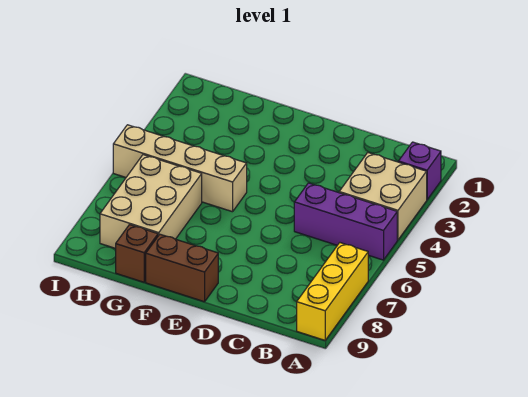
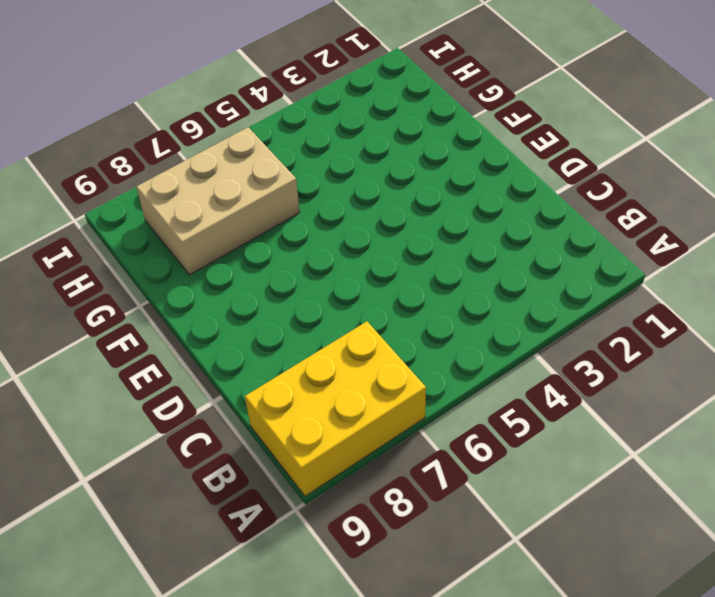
yellow brick A7:B9 level 1 -> yellow brick A7:A9 level 1
none -> purple brick A2 level 1
none -> tan brick A3:B4 level 1

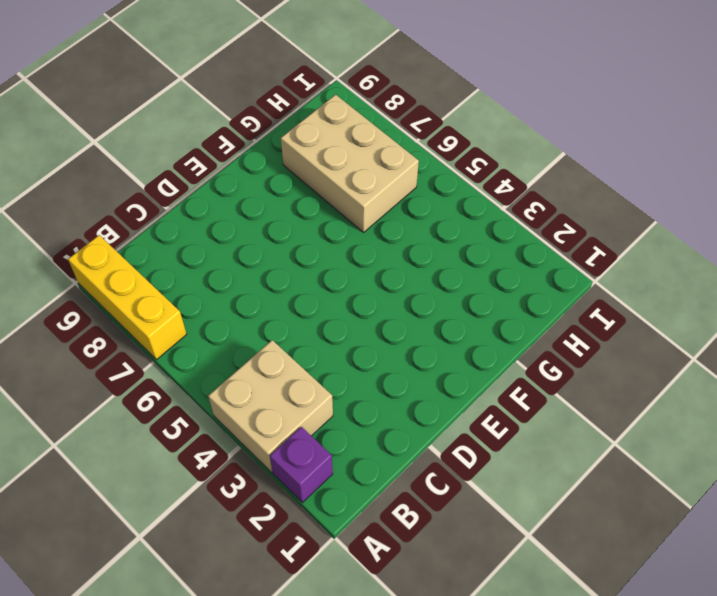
none -> purple brick A5:C5 level 1
none -> brown brick E9:F9 level 1

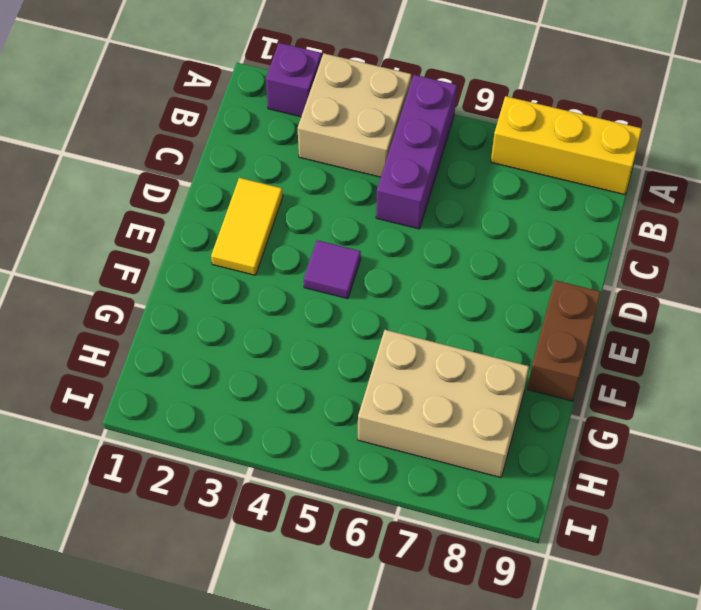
yellow tile D2:E2 level 1 -> none
purple tile E4 level 1 -> none
none -> tan brick F5:I5 level 1
none -> brown brick G9 level 1

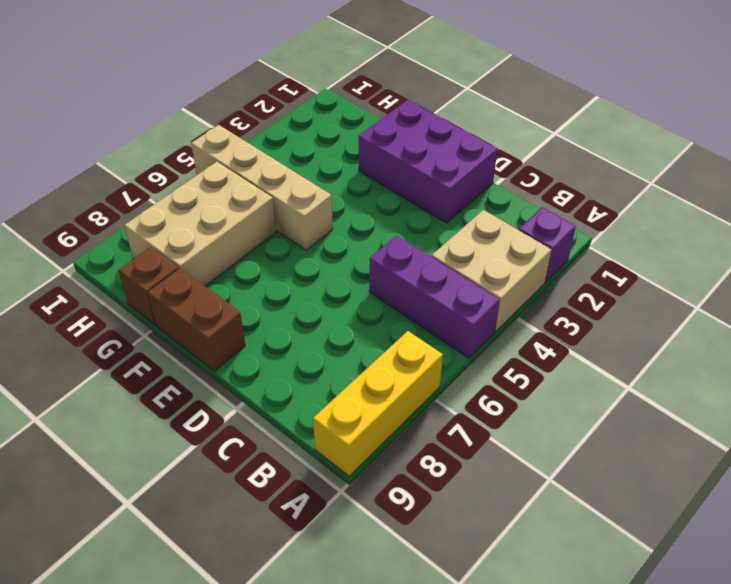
purple brick D1:F2 level 1 -> none

